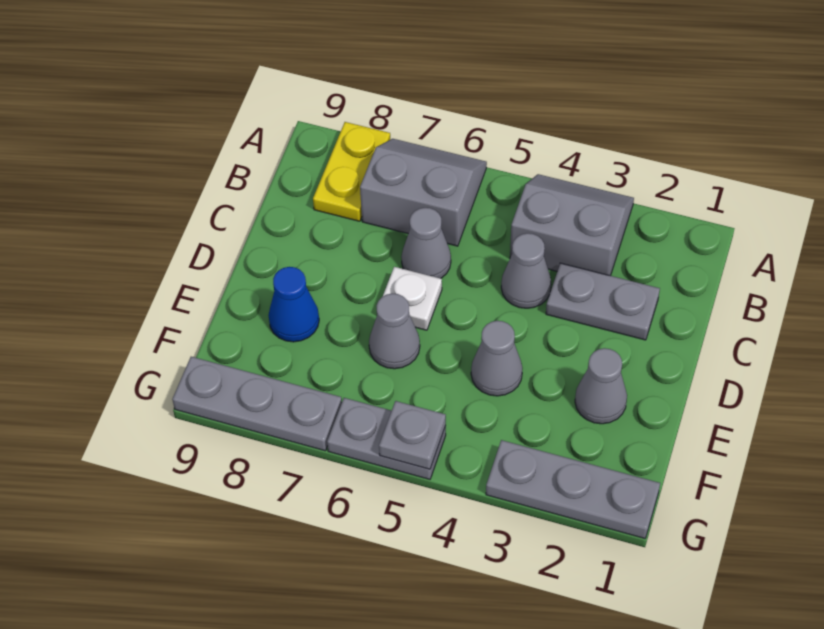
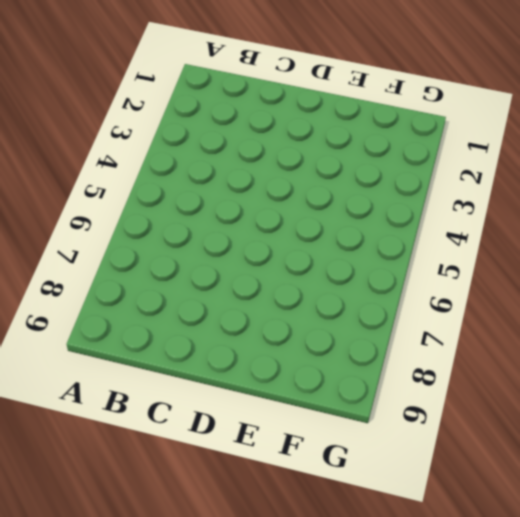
none -> grey slope A3:B4 level 1 top B
none -> grey slope A6:B7 level 1 top B
none -> yellow plate A8:B8 level 1

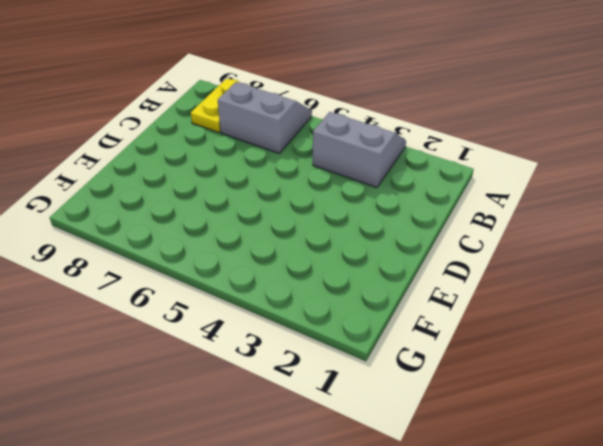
none -> grey plate C2:C3 level 1
none -> grey cone C4 level 1
none -> grey cone C6 level 1

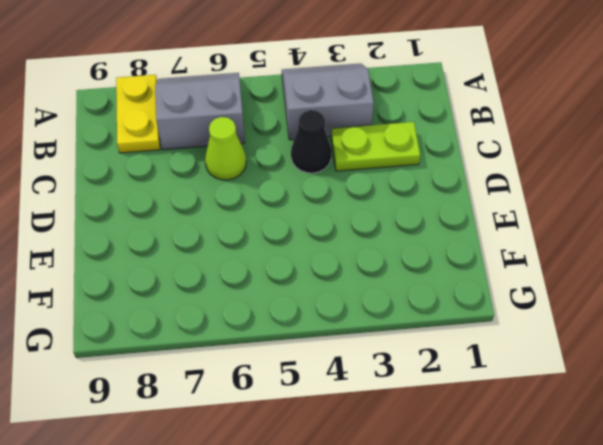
lime plate C2:C3 level 1 -> grey plate C2:C3 level 1
black cone C4 level 1 -> grey cone C4 level 1
lime cone C6 level 1 -> grey cone C6 level 1
none -> white plate D6 level 1
none -> grey cone E2 level 1
none -> grey cone E4 level 1

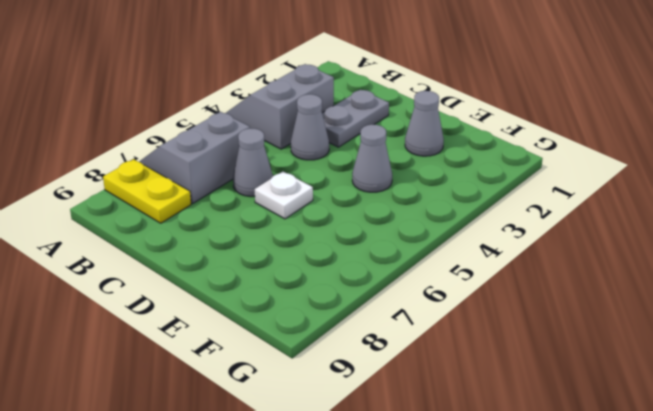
none -> grey cone E6 level 1
none -> blue cone E8 level 1
none -> grey plate G1:G3 level 1

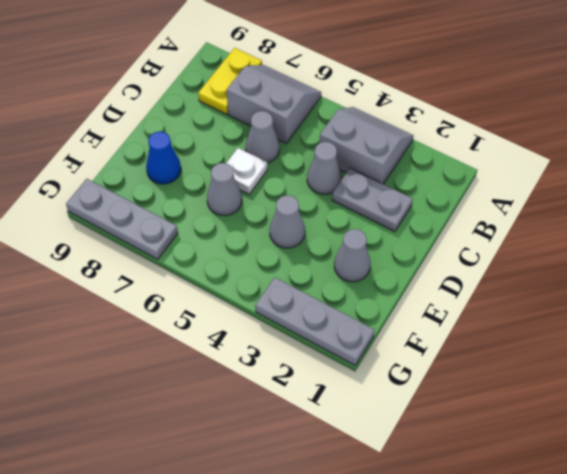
none -> grey plate G5:G6 level 1
none -> grey plate G5 level 2

